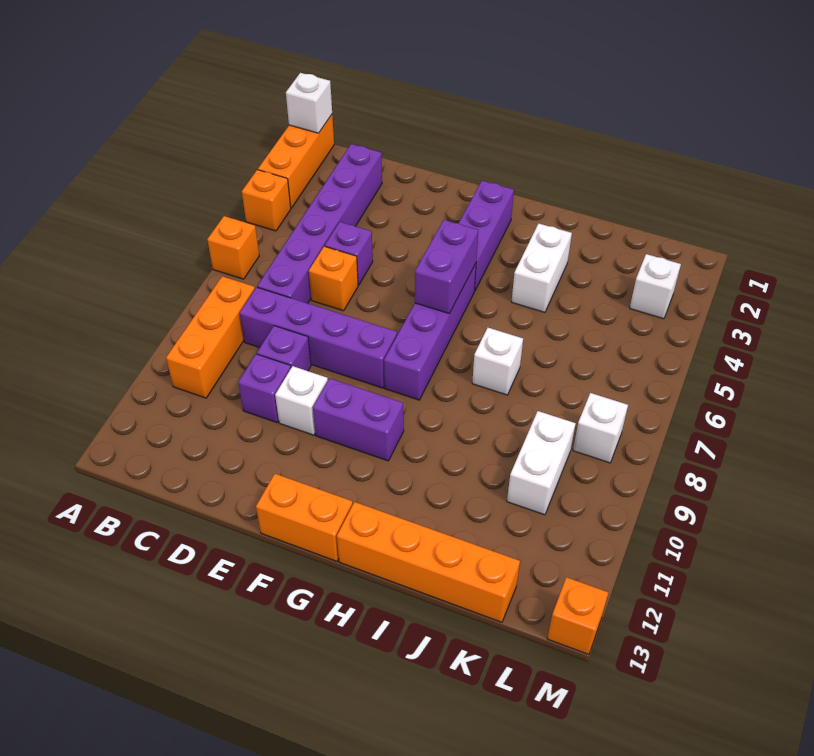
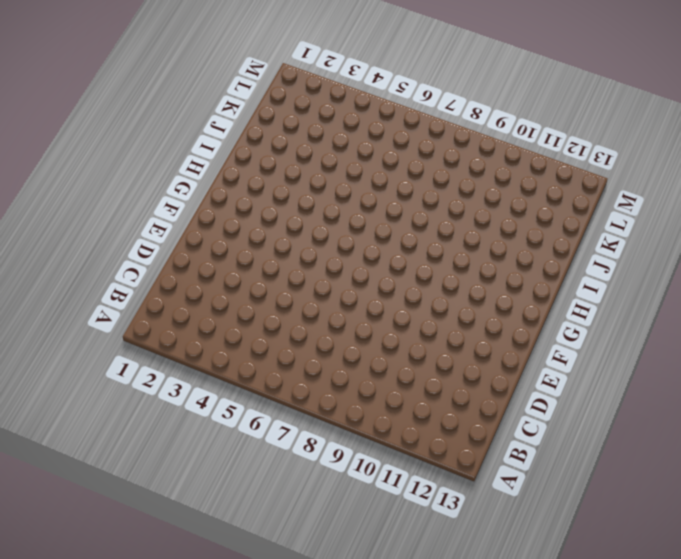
none -> orange brick A1:A3 level 1
none -> orange brick A4 level 1
none -> orange brick A6 level 1

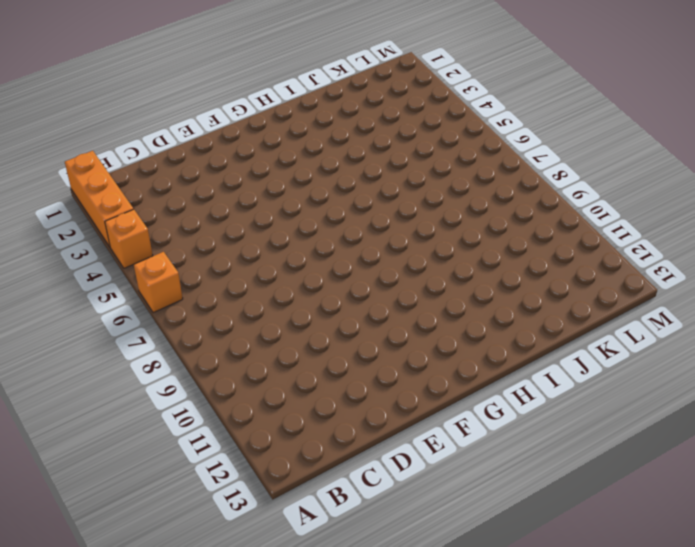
none -> orange brick B8:B10 level 1
none -> purple brick C2:C7 level 1
none -> purple brick C8:F8 level 1

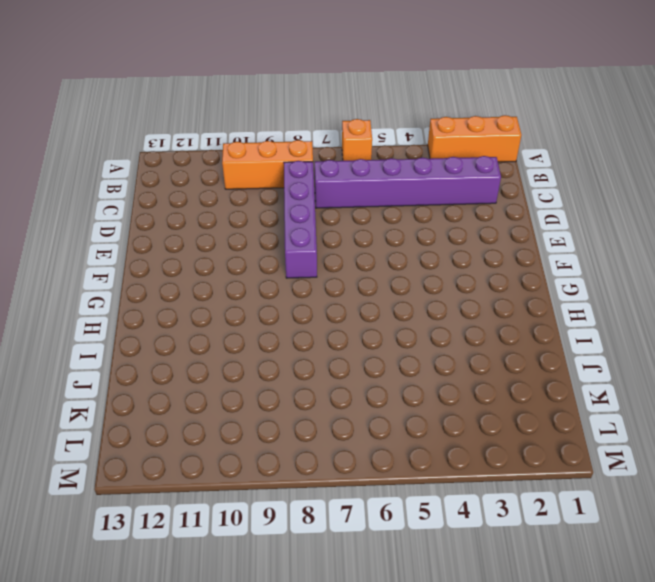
none -> orange brick A4 level 1
none -> purple brick D5 level 1
none -> orange brick D6 level 1

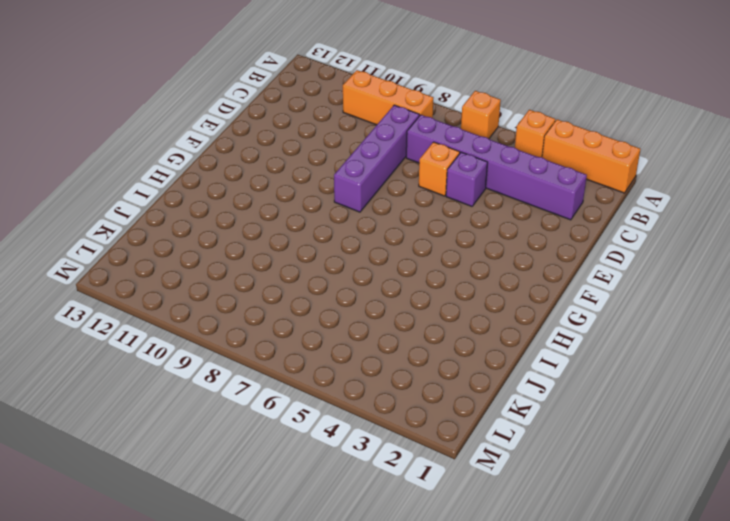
none -> purple brick D9 level 1
none -> purple brick D10 level 1
none -> white brick E10 level 1

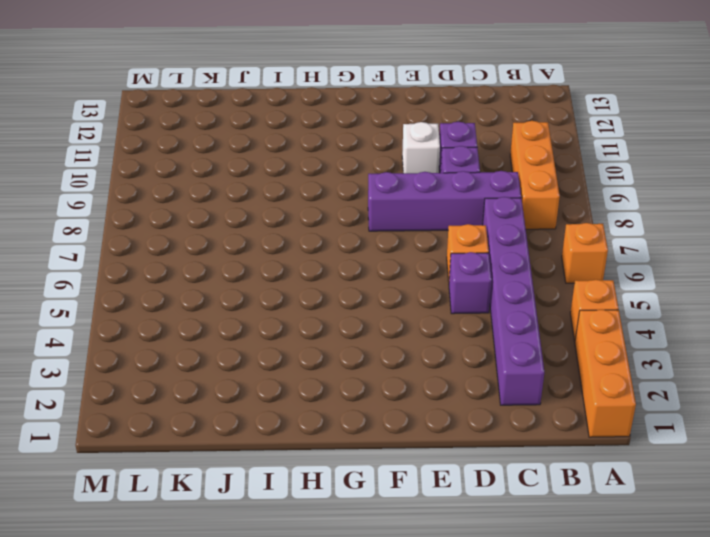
none -> purple brick F10:G10 level 1
none -> orange brick F13:G13 level 1
none -> purple brick G2:G4 level 1

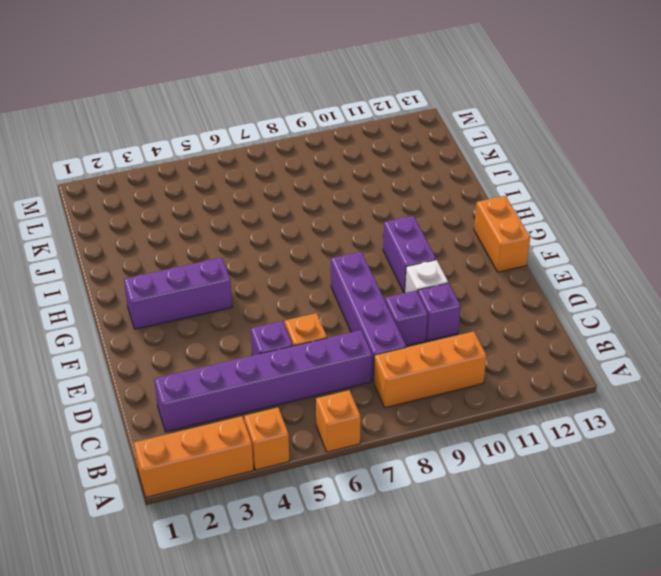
none -> purple brick G5:G8 level 1
none -> orange brick H13:K13 level 1
none -> white brick I3:I4 level 1

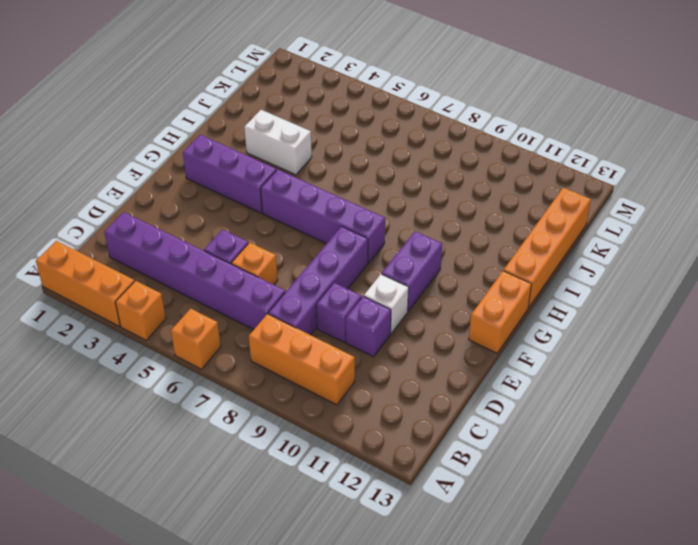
none -> white brick I7 level 1
none -> white brick K9:K10 level 1
none -> white brick L3 level 1

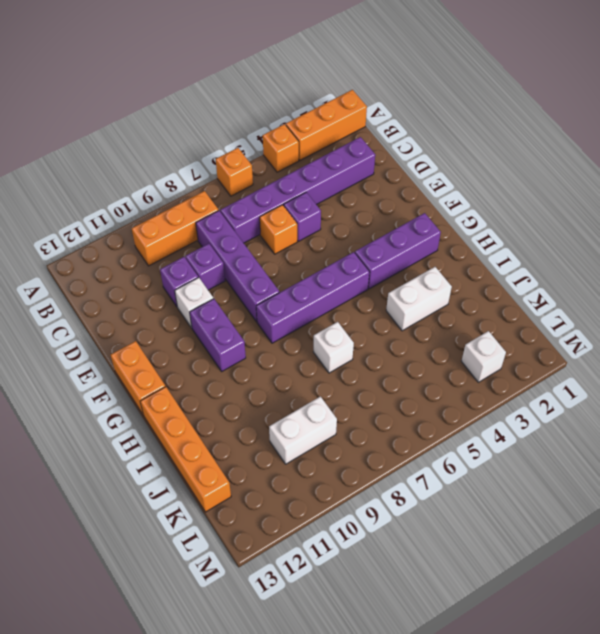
none -> white brick L8 level 1
none -> orange brick M13 level 1
none -> white brick A1 level 2

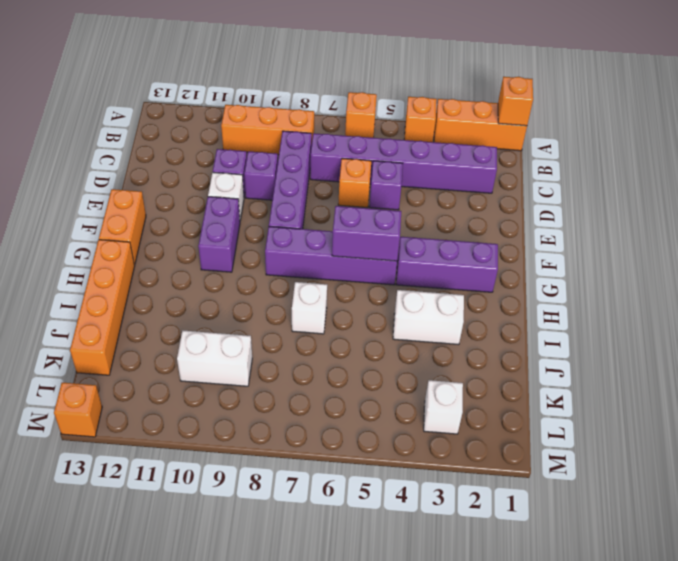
orange brick A1 level 2 -> white brick A1 level 2
none -> white brick L8 level 1

